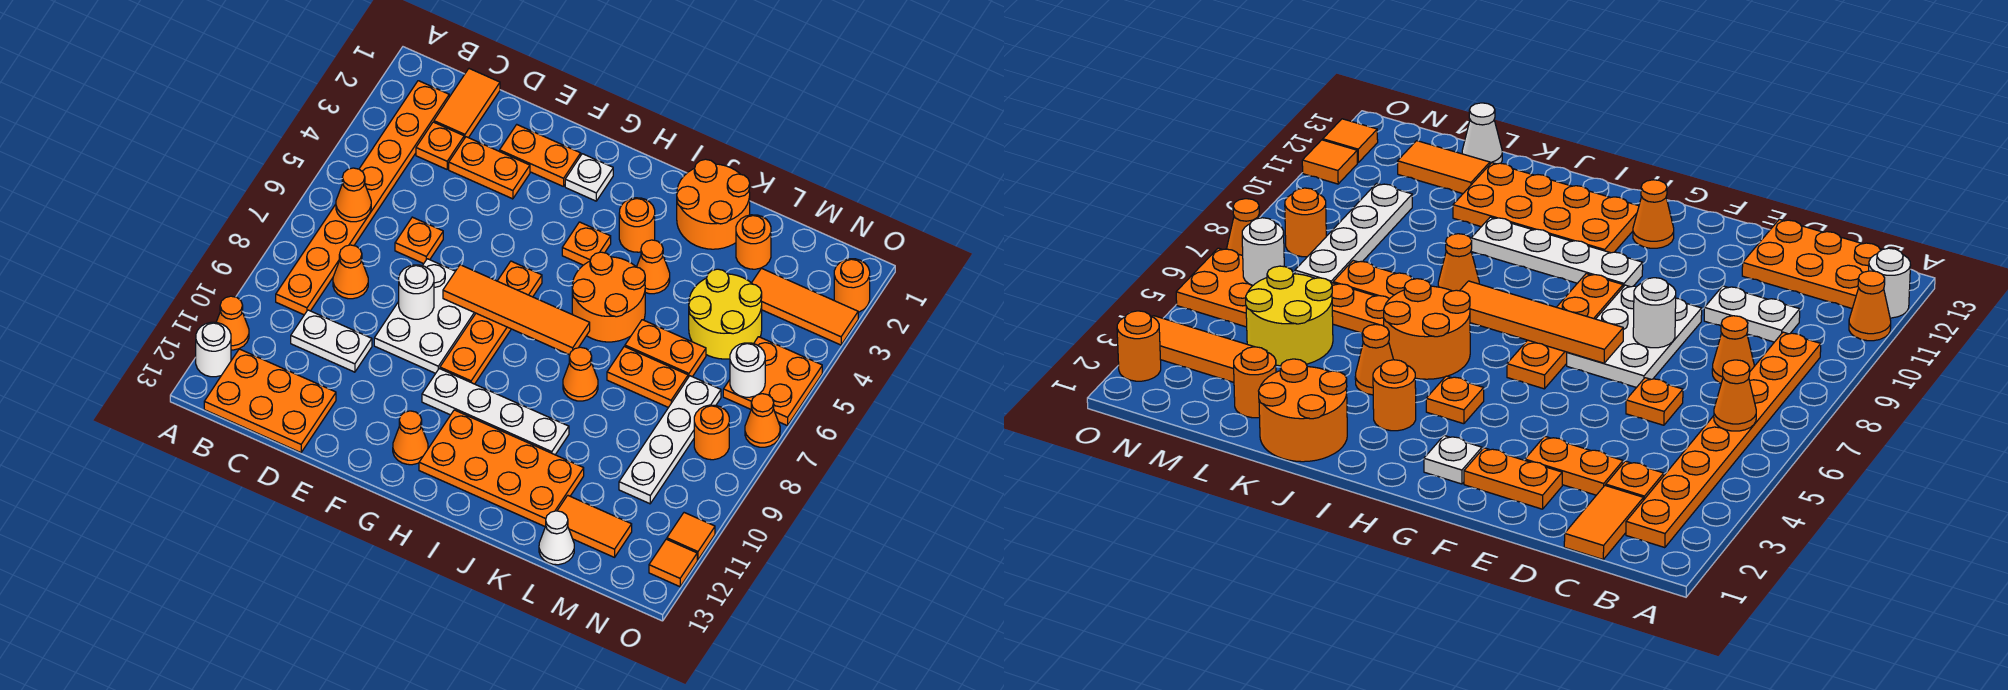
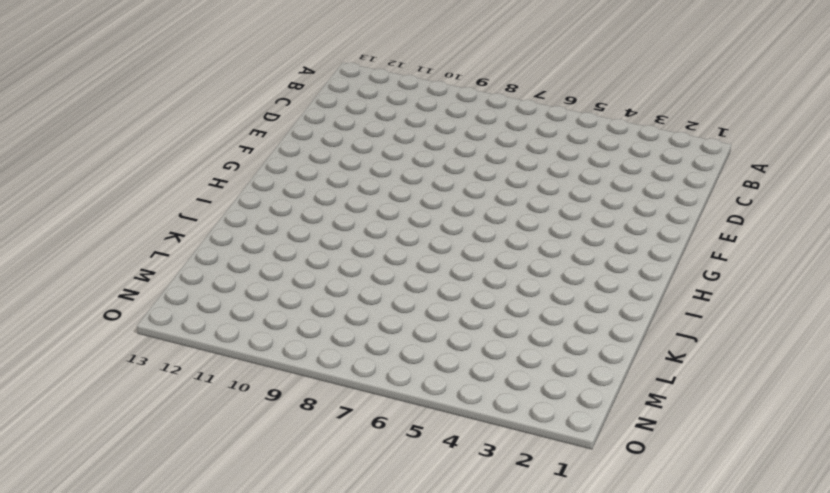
none -> orange cone A11 level 1
none -> white round brick A12 level 1
none -> orange plate B2:B9 level 1
none -> orange plate B12:D13 level 1

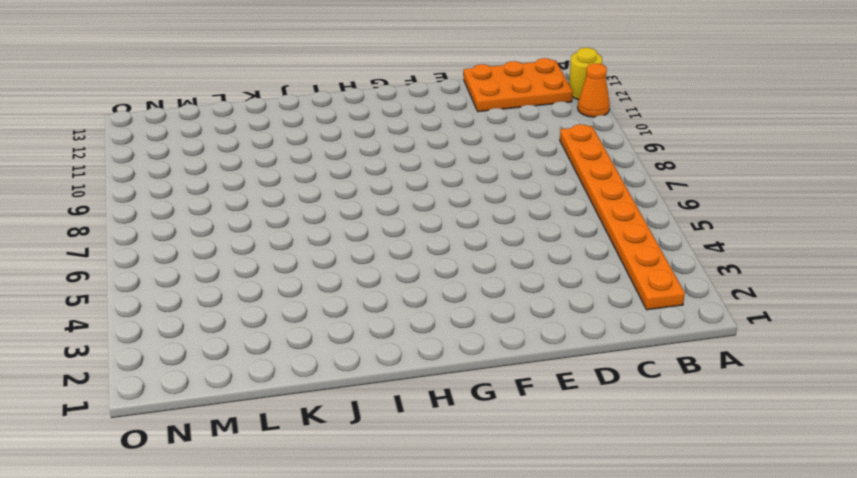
yellow round brick A12 level 1 -> white round brick A12 level 1
none -> orange tile C1:C2 level 1
none -> orange plate C3 level 1
none -> orange cone C8 level 1
none -> white plate C10:D10 level 1

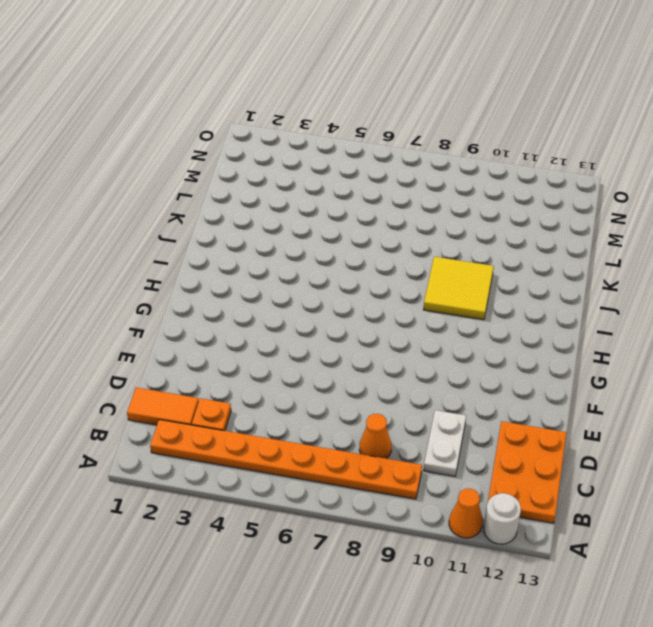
yellow tile I9:J10 level 1 -> white plate G10:J10 level 1
none -> orange plate D3:E3 level 1
none -> orange plate D6 level 1
none -> orange plate E2:F2 level 1
none -> white plate E7:F9 level 1

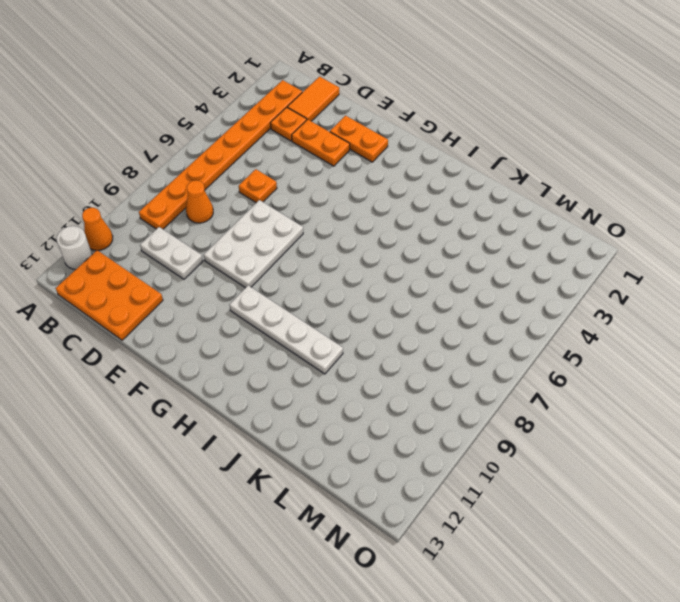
none -> white plate G2 level 1
none -> orange plate G6:G9 level 1
none -> orange cone G12 level 1
none -> orange plate H4 level 1

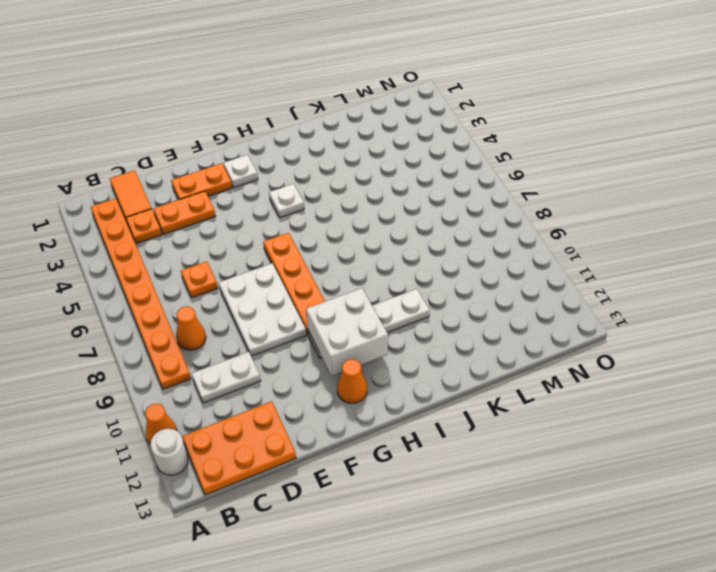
white brick G10:H11 level 2 -> none
white plate H4 level 1 -> orange plate H4 level 1
none -> orange plate H11:K12 level 1
none -> orange round brick I3 level 1
none -> orange round brick I5:J6 level 1
none -> orange round brick J1:K2 level 1

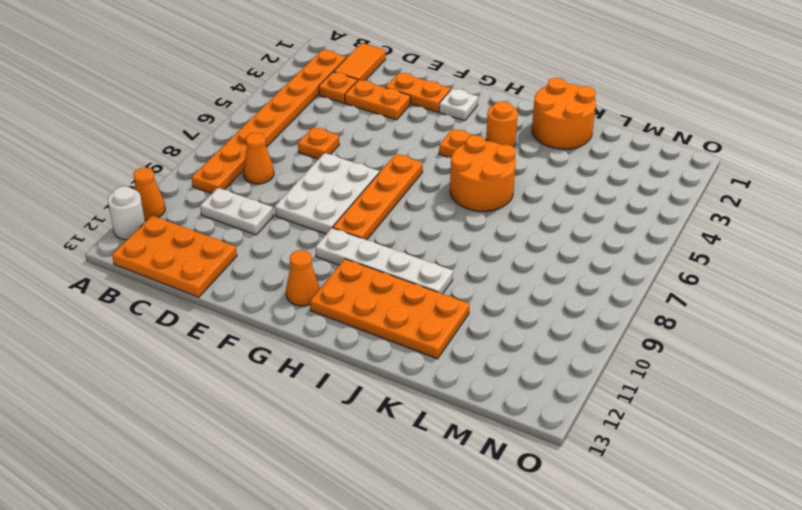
none -> orange cone J4 level 1
none -> orange cone J8 level 1
none -> orange plate K6:L6 level 1
none -> orange plate K7:L7 level 1

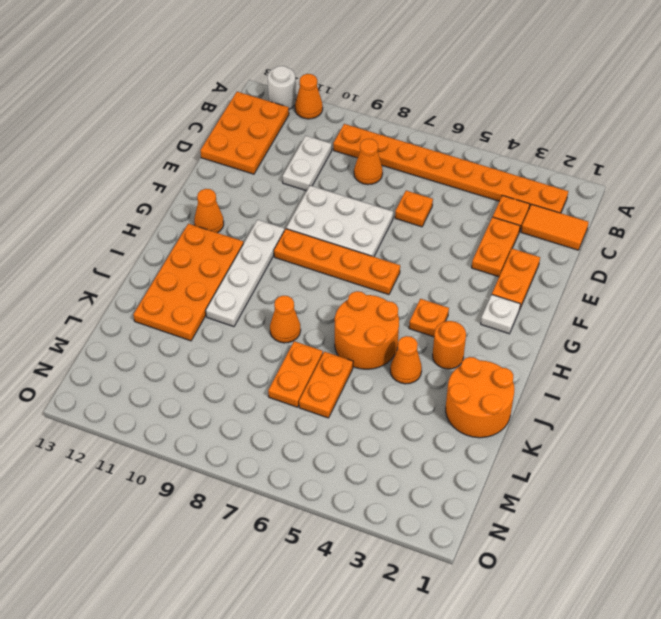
none -> orange round brick L2 level 1
none -> yellow round brick L4:M5 level 1
none -> orange tile L12:M12 level 1
none -> white cone L13 level 1

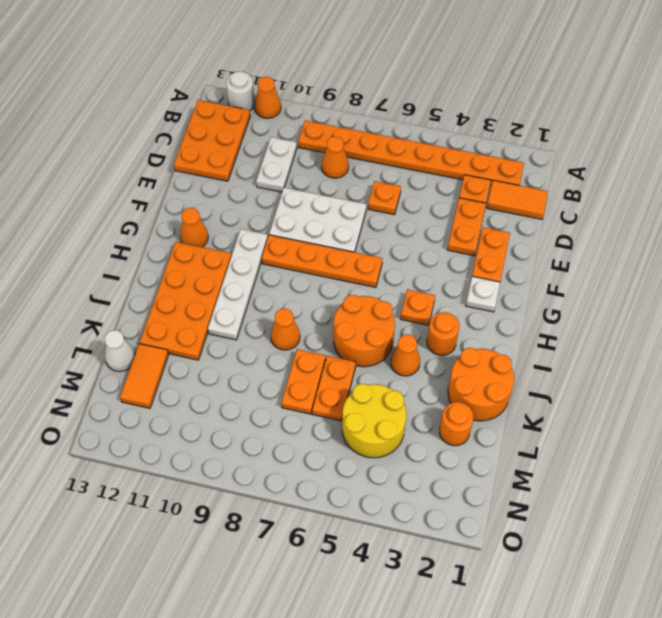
none -> orange tile M3:O3 level 1
none -> white plate M7:M10 level 1
none -> orange plate N5:O6 level 1
none -> orange round brick N8 level 1

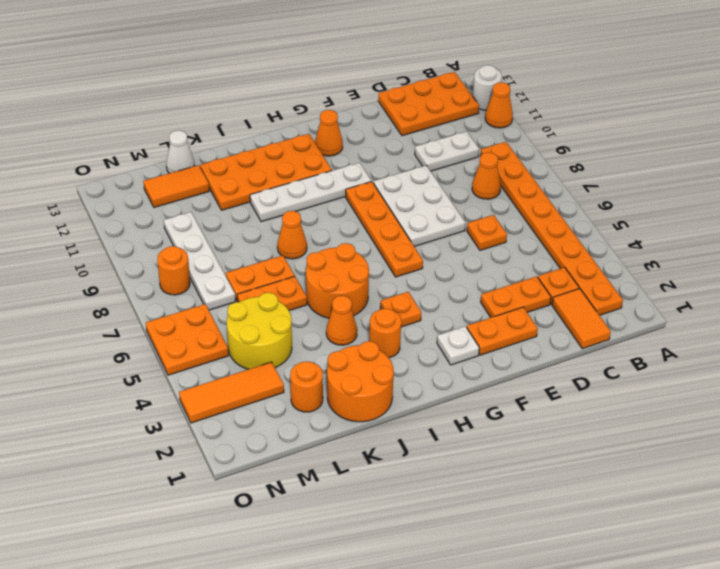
none -> orange round brick O2 level 1
none -> orange cone O7 level 1
none -> orange tile O11 level 1
none -> orange tile O12 level 1

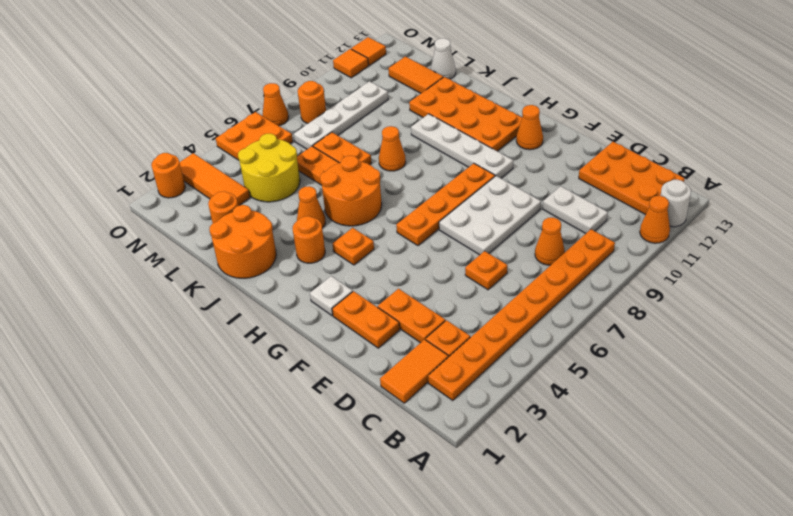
none -> orange cone B6 level 2
none -> white round brick E8 level 2
none -> orange tile F7:I7 level 2
none -> white round brick N6 level 2

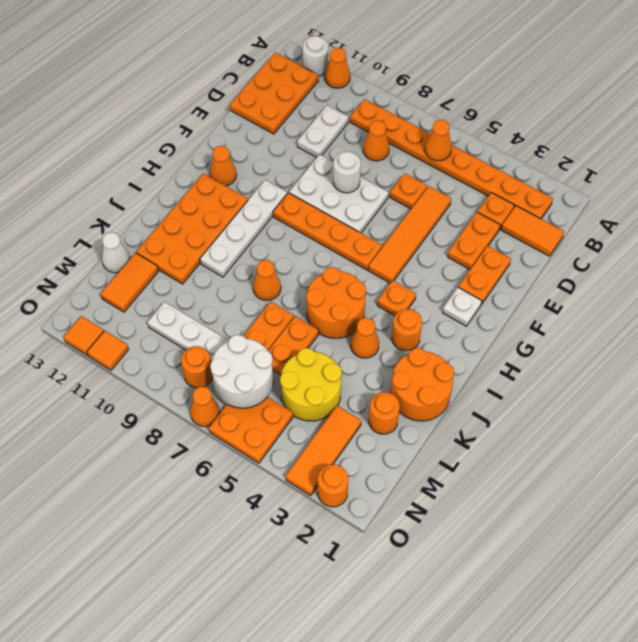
orange tile D5:G5 level 1 -> orange tile F7:I7 level 2
white round brick M6:N7 level 2 -> white round brick N6 level 2

